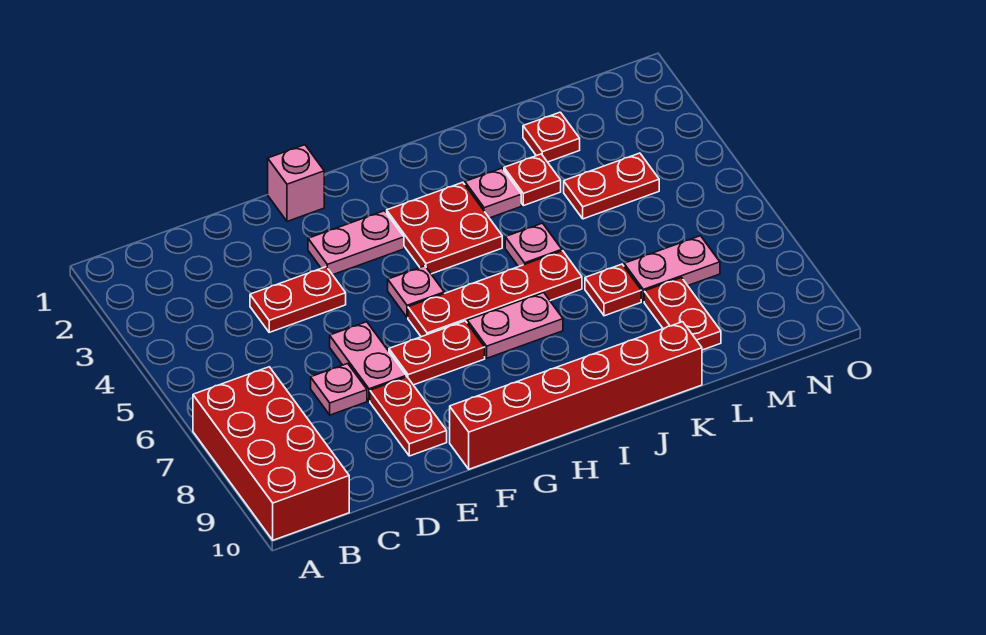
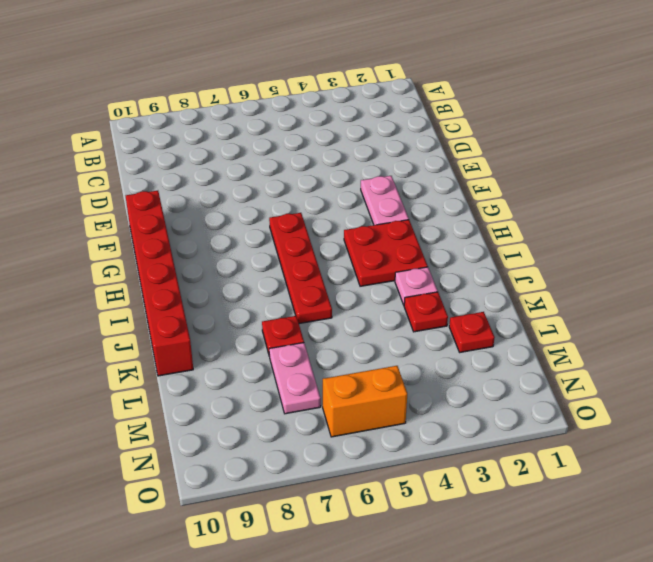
orange brick N5:N6 level 1 -> none
none -> red brick A7:B10 level 1
none -> red plate D4:E4 level 1
none -> pink plate D7 level 1

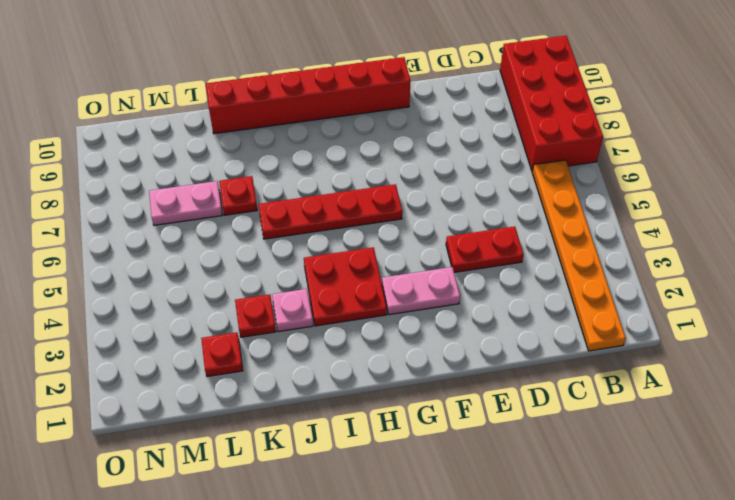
orange plate B1:B6 level 1 -> none
none -> pink plate D7 level 1
none -> pink plate E6:E7 level 1
none -> red plate E8:E9 level 1

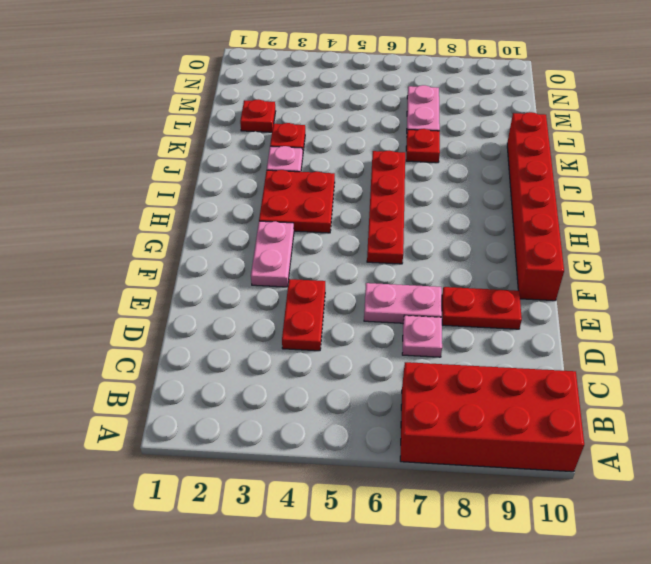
none -> pink brick F1 level 1
none -> red plate F7:G7 level 1
none -> pink plate G5 level 1

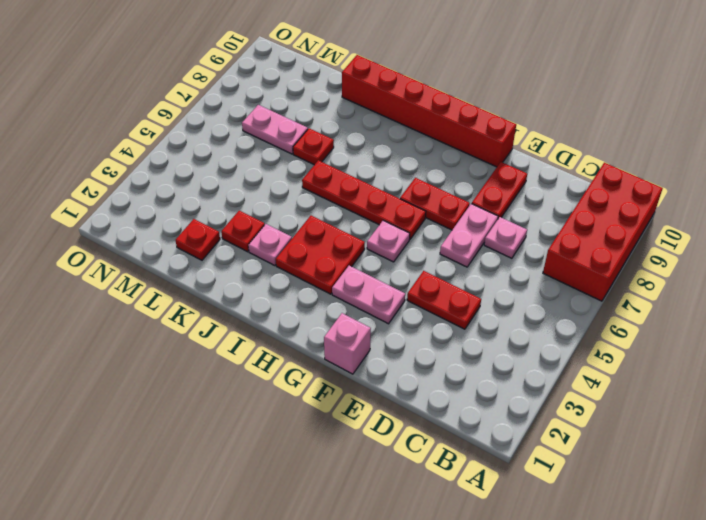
none -> pink plate H7:I7 level 1
none -> pink plate J5 level 1
none -> red plate L4:M4 level 1

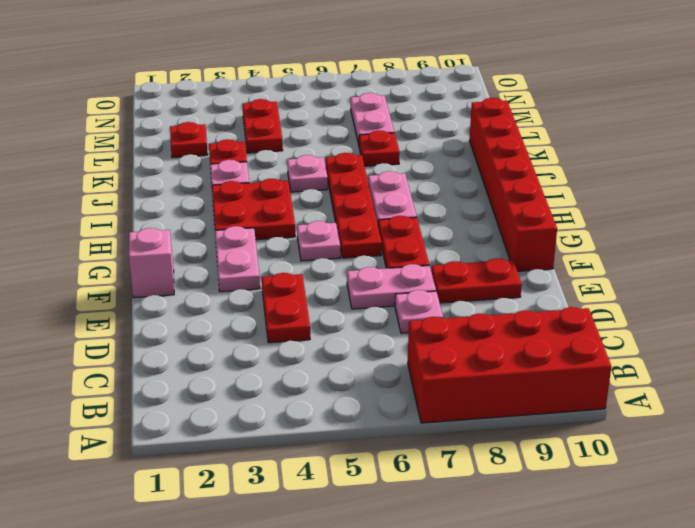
none -> red plate L8:L9 level 1

